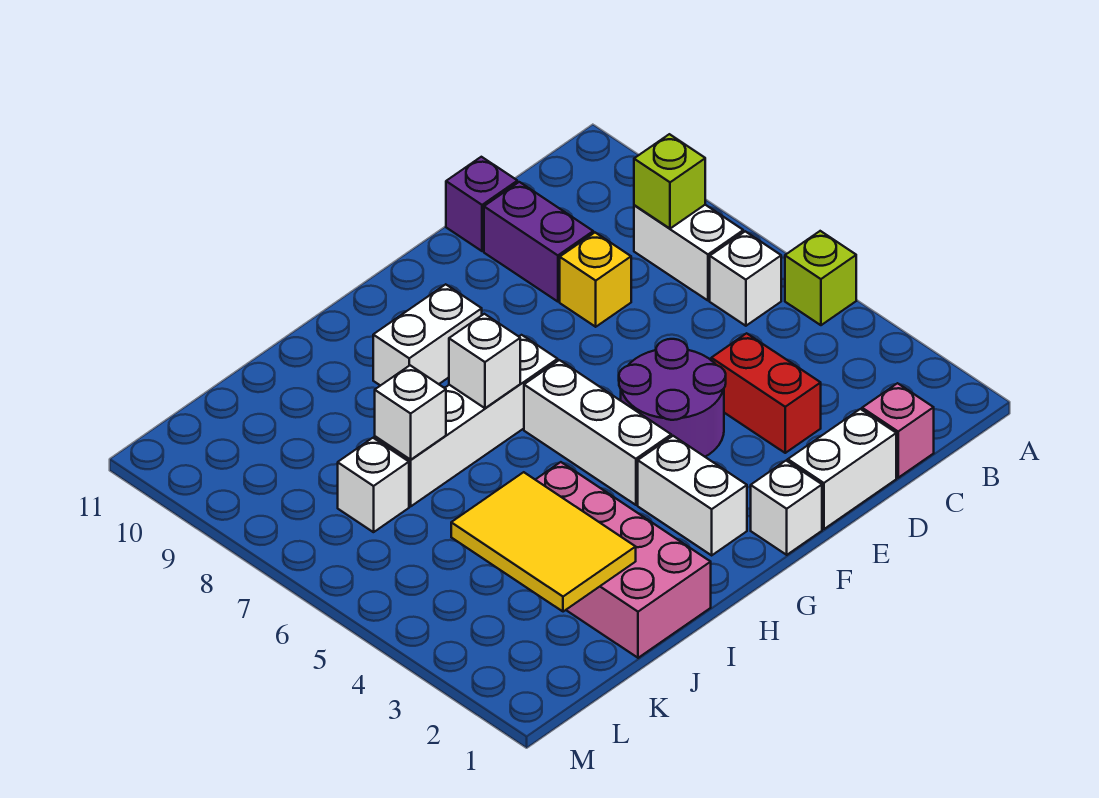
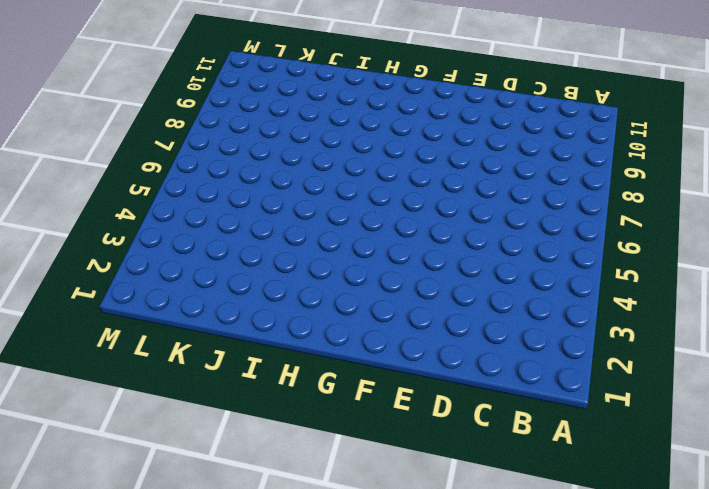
none -> lime brick A5 level 1
none -> white brick B6 level 1
none -> white brick B7:B8 level 1

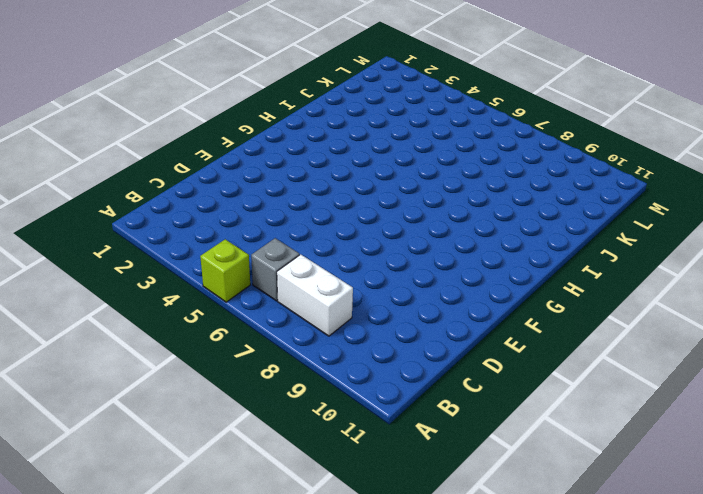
grey brick B6 level 1 -> white brick B6 level 1
none -> pink brick C1 level 1
none -> white brick D1:E1 level 1
none -> red brick D3:D4 level 1

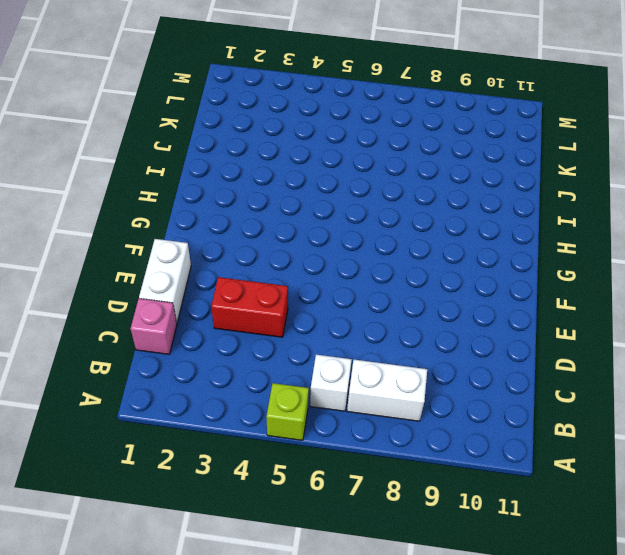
none -> yellow brick D8 level 1
none -> purple brick D9:D10 level 1
none -> purple brick D11 level 1

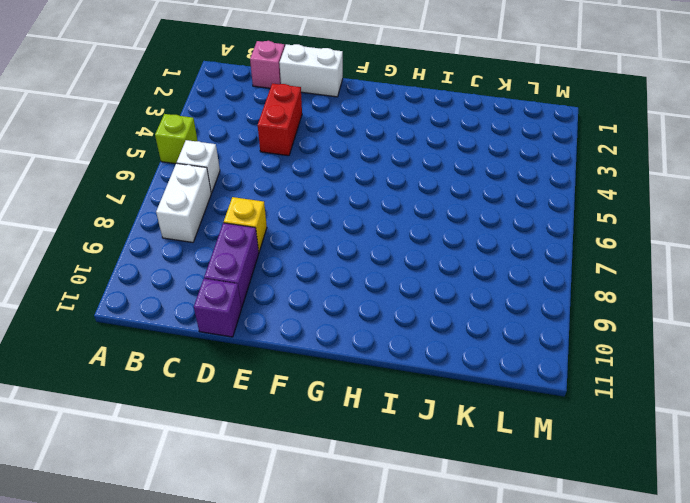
none -> purple round brick E4:F5 level 1
none -> white brick F1 level 1
none -> white brick G2:G3 level 1

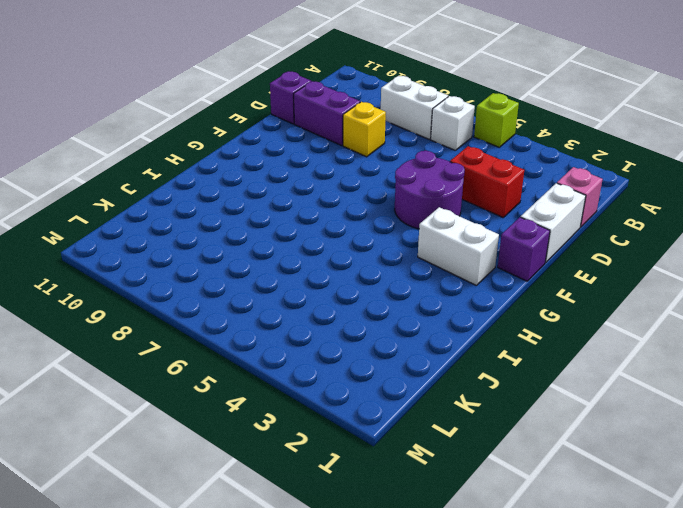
purple brick F1 level 1 -> white brick F1 level 1
none -> white brick G4:G6 level 1
none -> white brick G7:J7 level 1
none -> white brick G9:H9 level 1

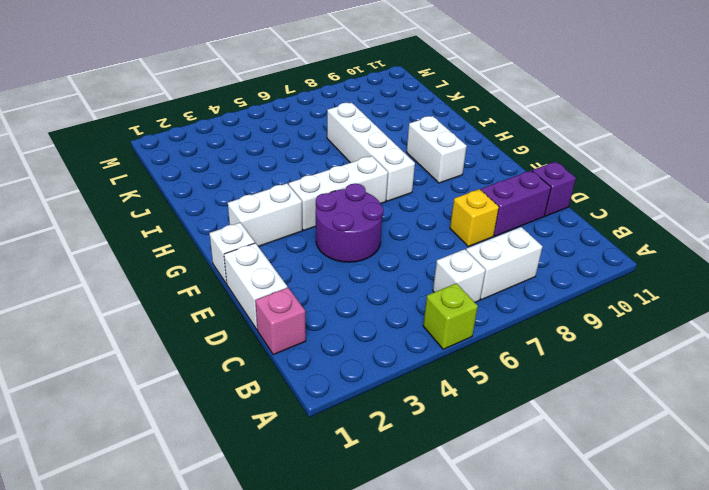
none -> red brick D3:D4 level 1
none -> pink brick I1:J4 level 1
none -> white brick K7 level 1

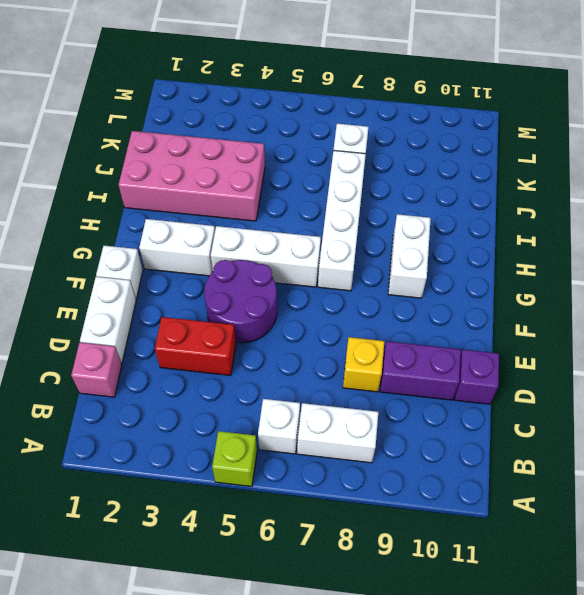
none -> lime brick B8 level 2
none -> white brick H7 level 2
none -> yellow tile J2:K4 level 2

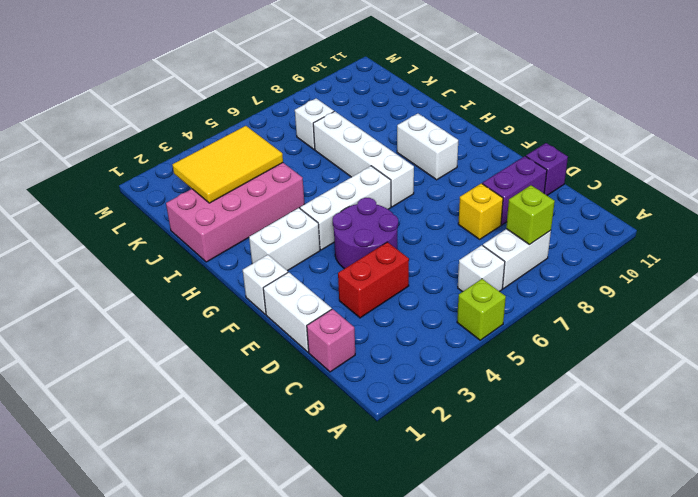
none -> white brick H7 level 2
none -> white brick J7 level 2

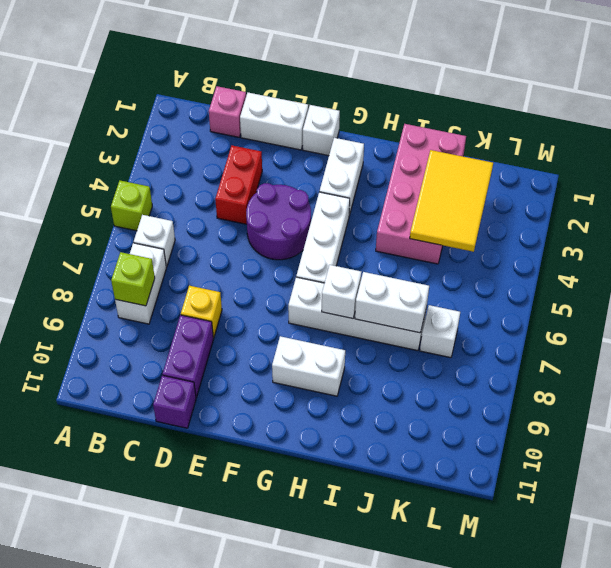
white brick I7:J7 level 2 -> white brick J7 level 2

